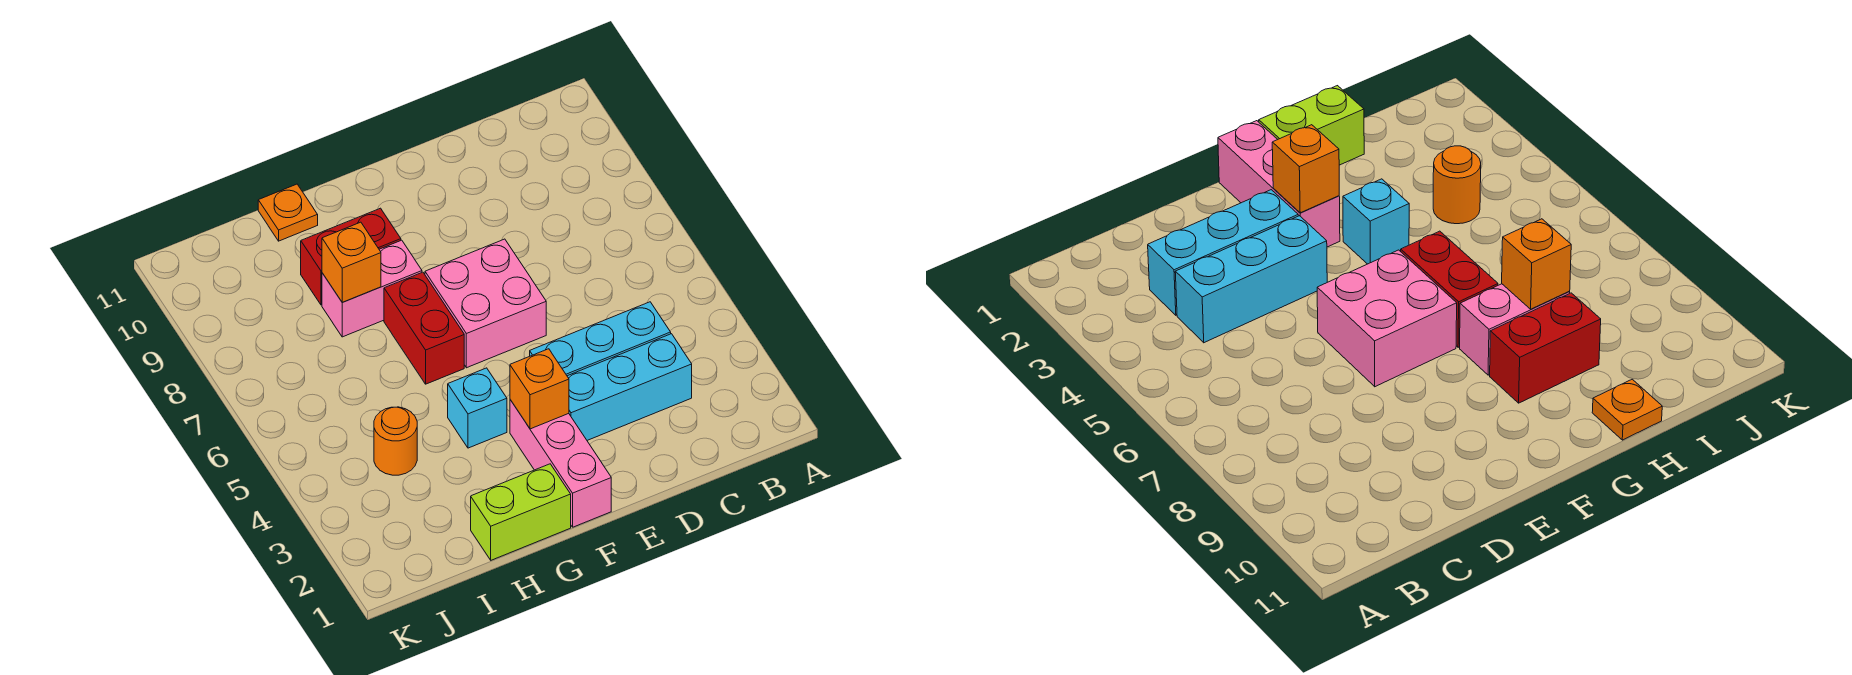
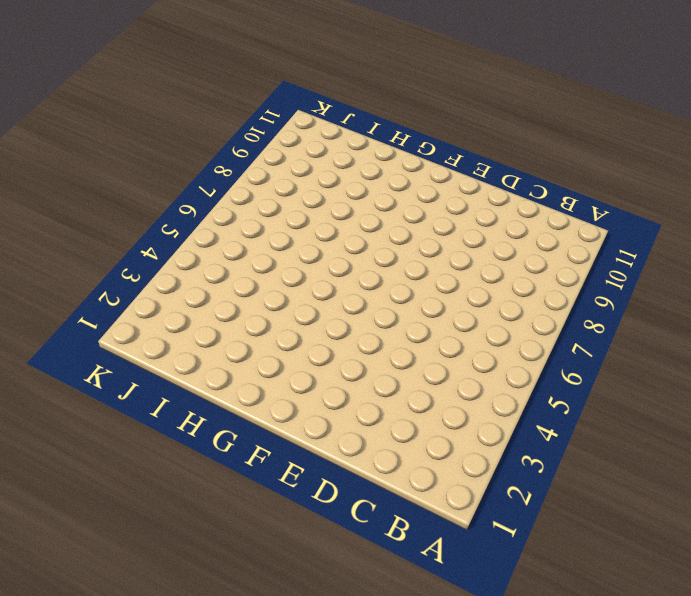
none -> cyan brick C3:E3 level 1
none -> cyan brick C4:E4 level 1
none -> pink brick E6:F7 level 1

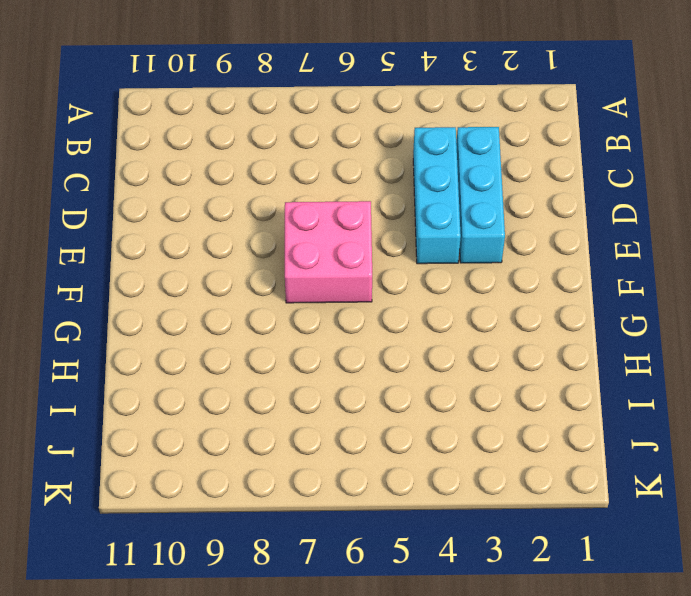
none -> pink brick F1:F3 level 1
none -> lime brick G1:H1 level 1
none -> cyan brick G4 level 1

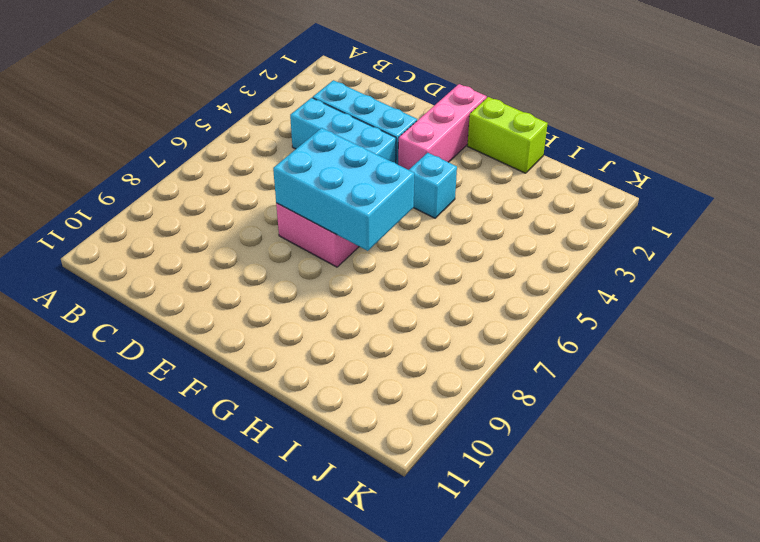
cyan brick E6:G7 level 2 -> none
none -> red brick G6:G7 level 1
none -> pink brick G8:H8 level 1
none -> red brick G9:H9 level 1

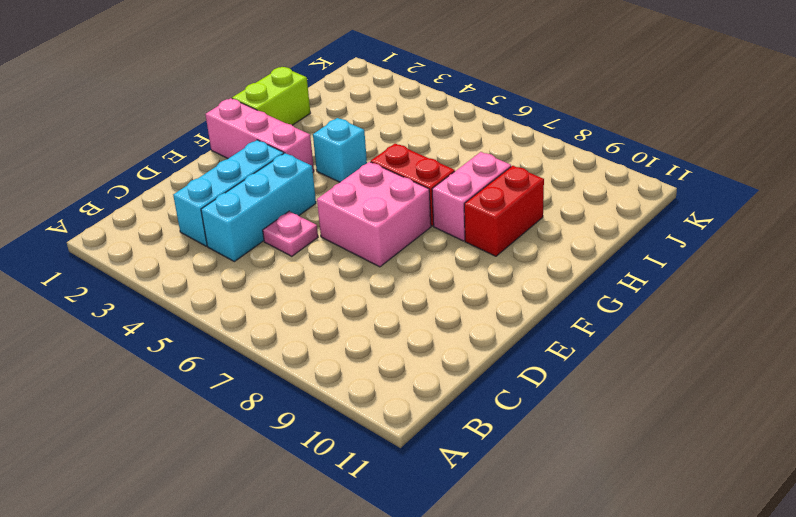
pink plate D5 level 1 -> none
none -> orange plate H11 level 1
none -> orange round brick I4 level 1
none -> orange brick F3 level 2

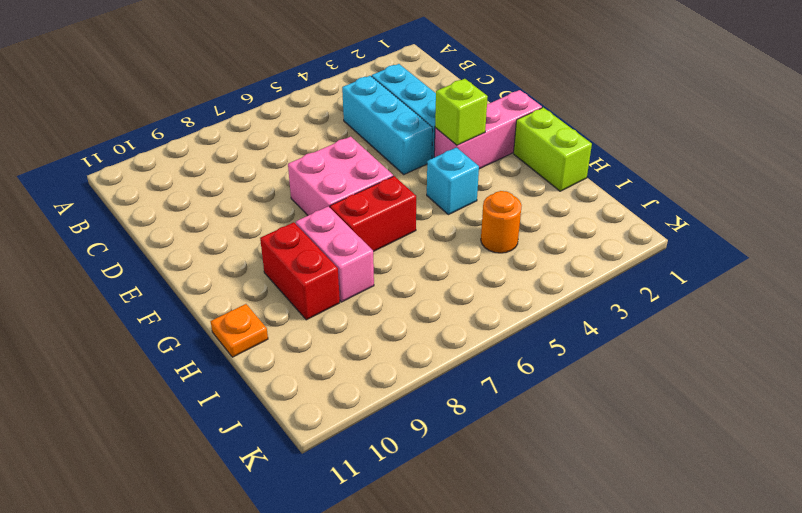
lime brick F3 level 2 -> orange brick F3 level 2
none -> orange brick H8 level 2

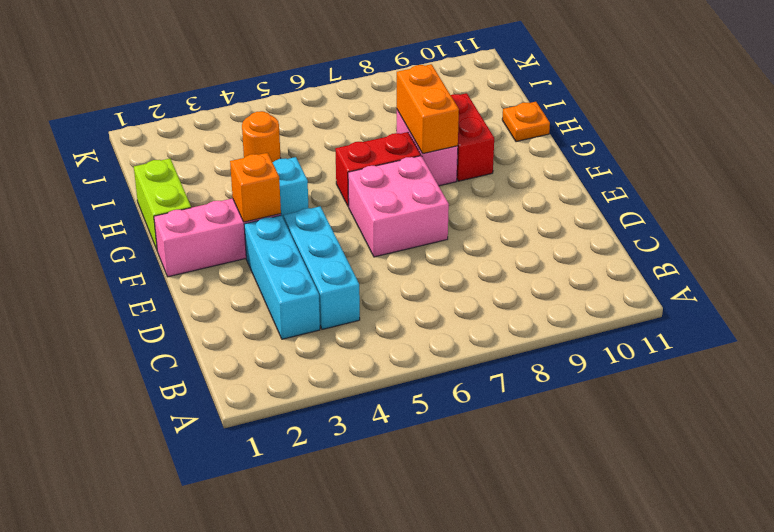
orange brick G8:H8 level 2 -> orange brick H8 level 2

